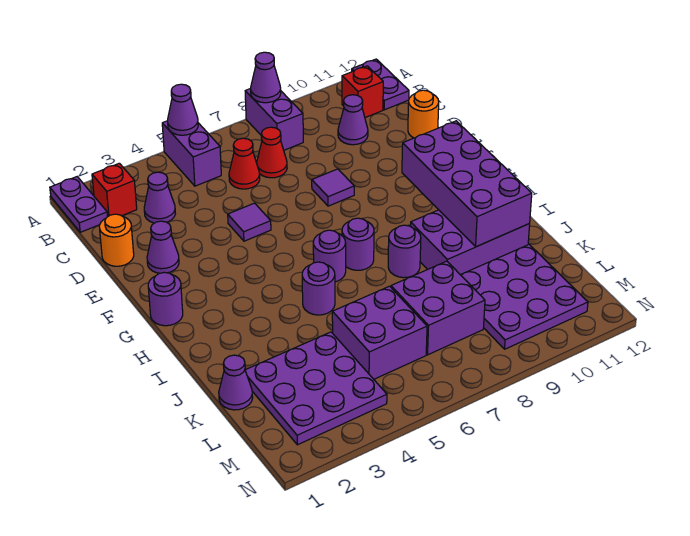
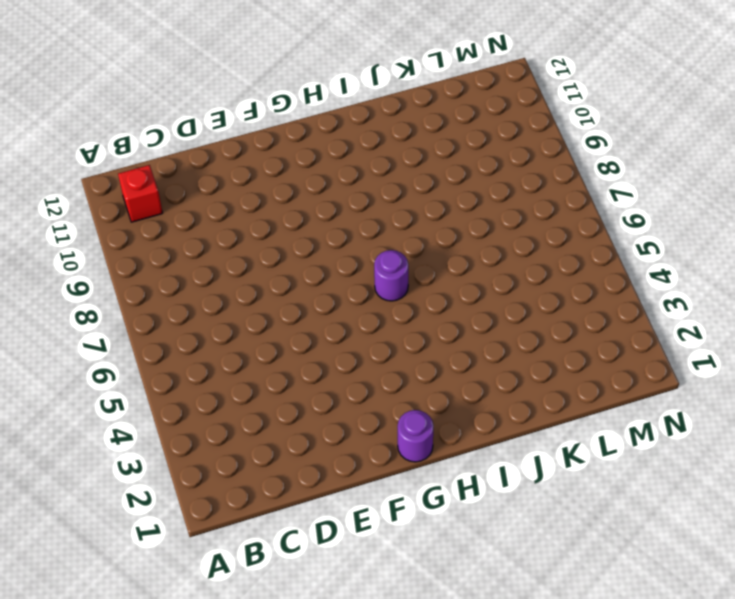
none -> purple plate A1:B1 level 1
none -> purple brick A5:B5 level 1
none -> purple brick A8:B8 level 1

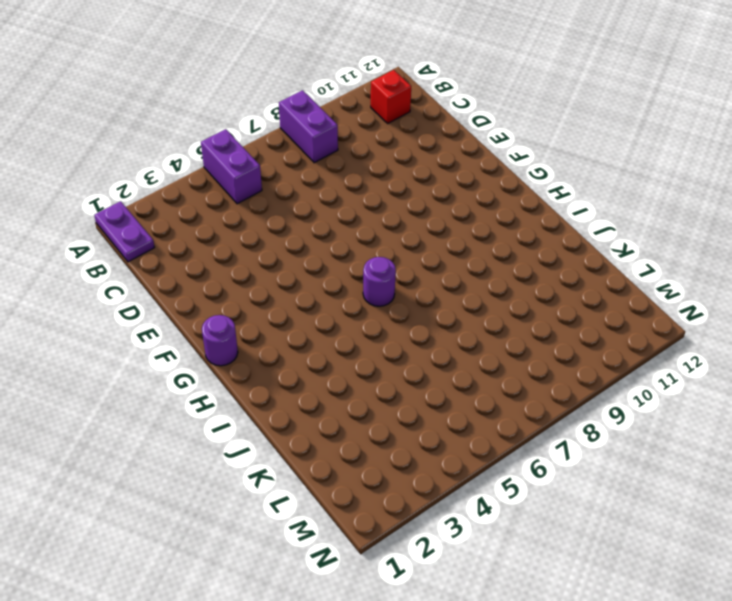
none -> purple plate A12:B12 level 1
none -> red brick B2 level 1
none -> purple cone C3 level 1

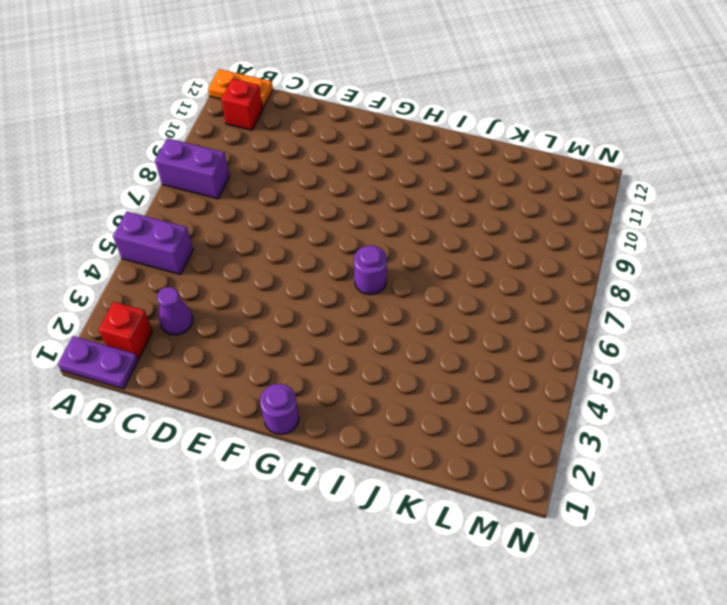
orange plate A12:B12 level 1 -> purple plate A12:B12 level 1
none -> red cone C6 level 1
none -> red cone C7 level 1
none -> purple cone C10 level 1

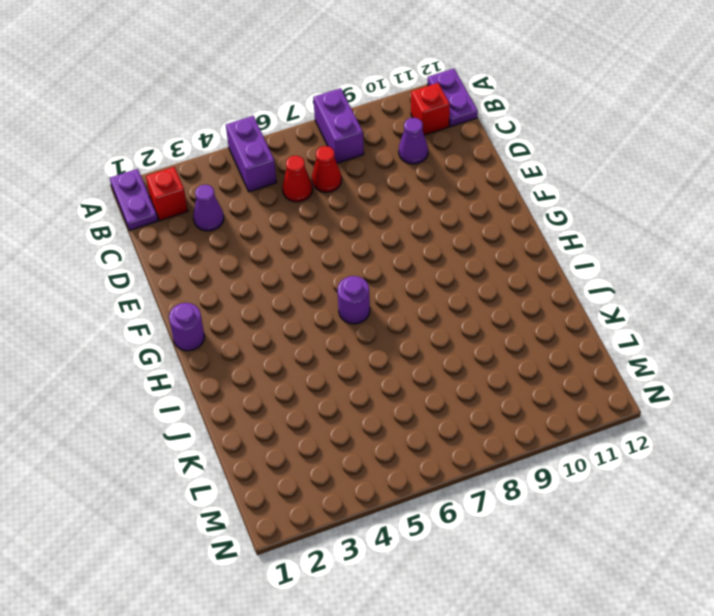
none -> orange round brick D1 level 1
none -> orange round brick D12 level 1
none -> purple cone E2 level 1

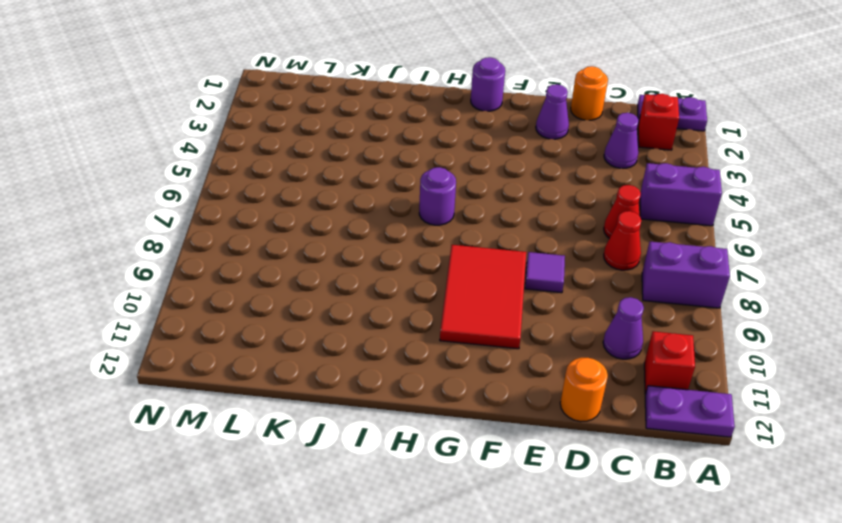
red tile F8:G10 level 1 -> none
none -> purple tile E5 level 1
none -> purple round brick H7 level 1
none -> purple round brick I5 level 1

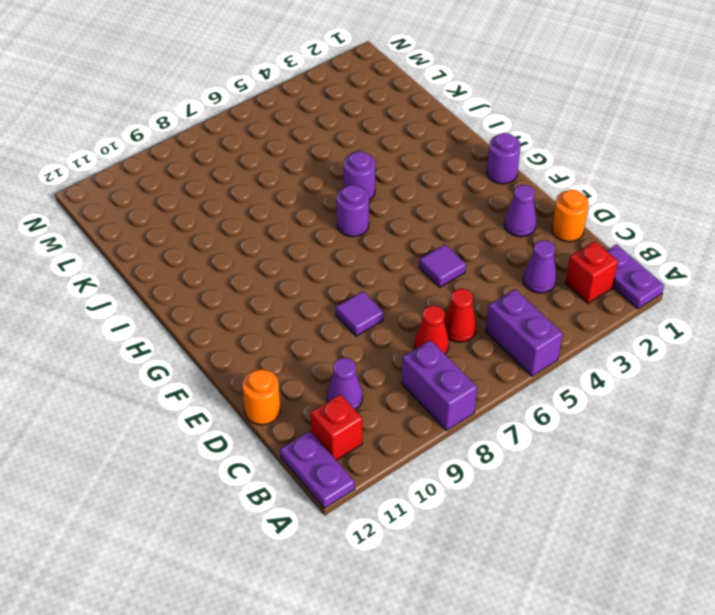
none -> purple round brick H7 level 1
none -> purple round brick I8 level 1
none -> purple brick I9:J11 level 1

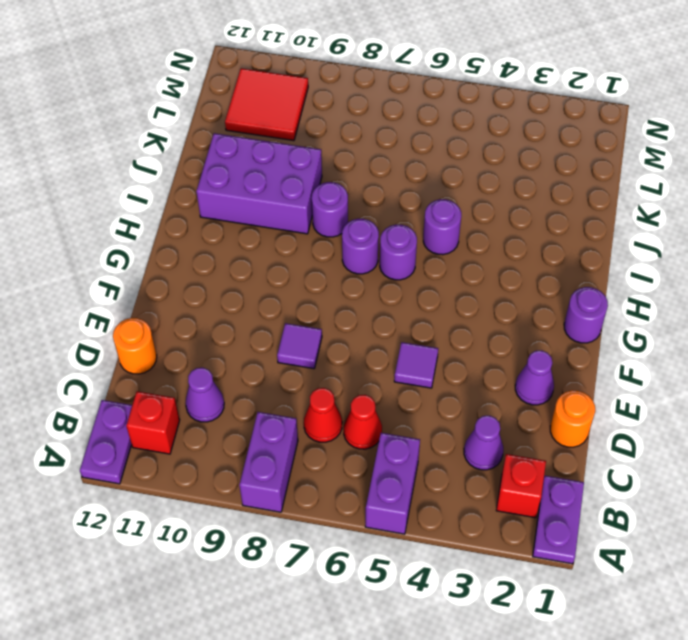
red tile L10:M11 level 1 -> purple plate K9:M11 level 1
none -> purple cone K1 level 1
none -> purple plate K2:M4 level 1
none -> purple brick K5:L6 level 1

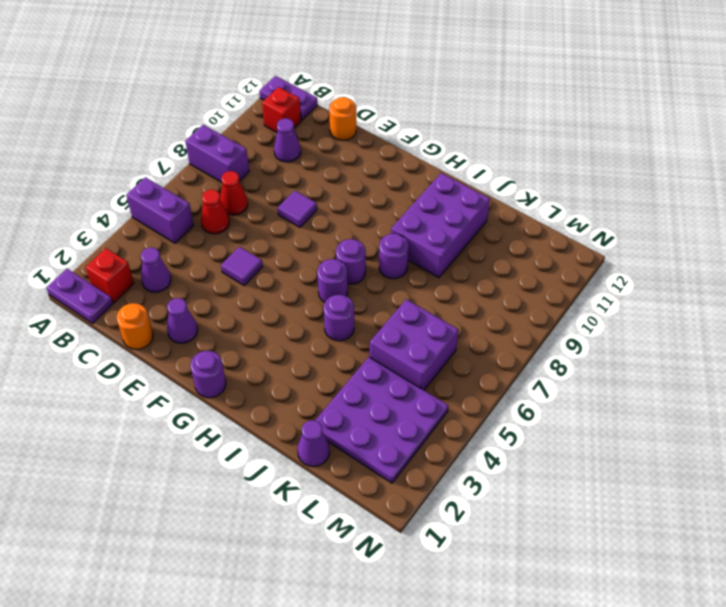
none -> purple brick K7:L8 level 1
none -> purple plate K9:M11 level 1
none -> purple cone A5 level 2

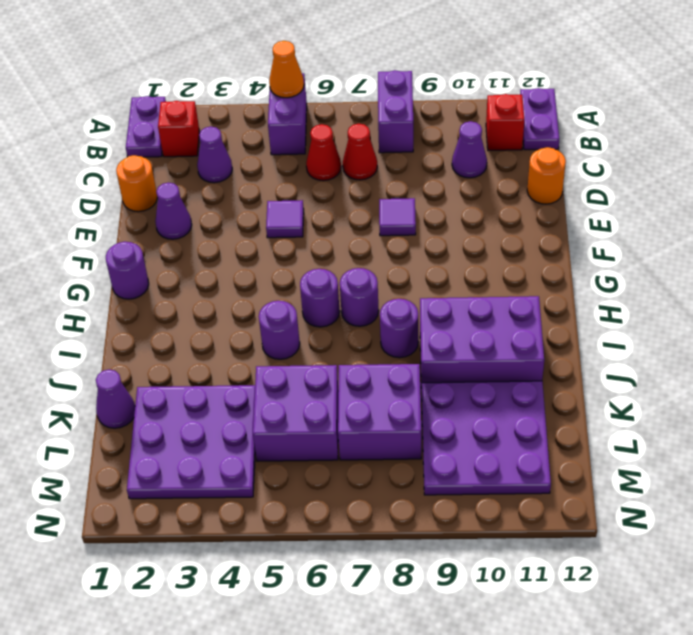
orange cone A5 level 2 -> purple cone A5 level 2
none -> purple cone A8 level 2
none -> purple brick G10:J11 level 2

